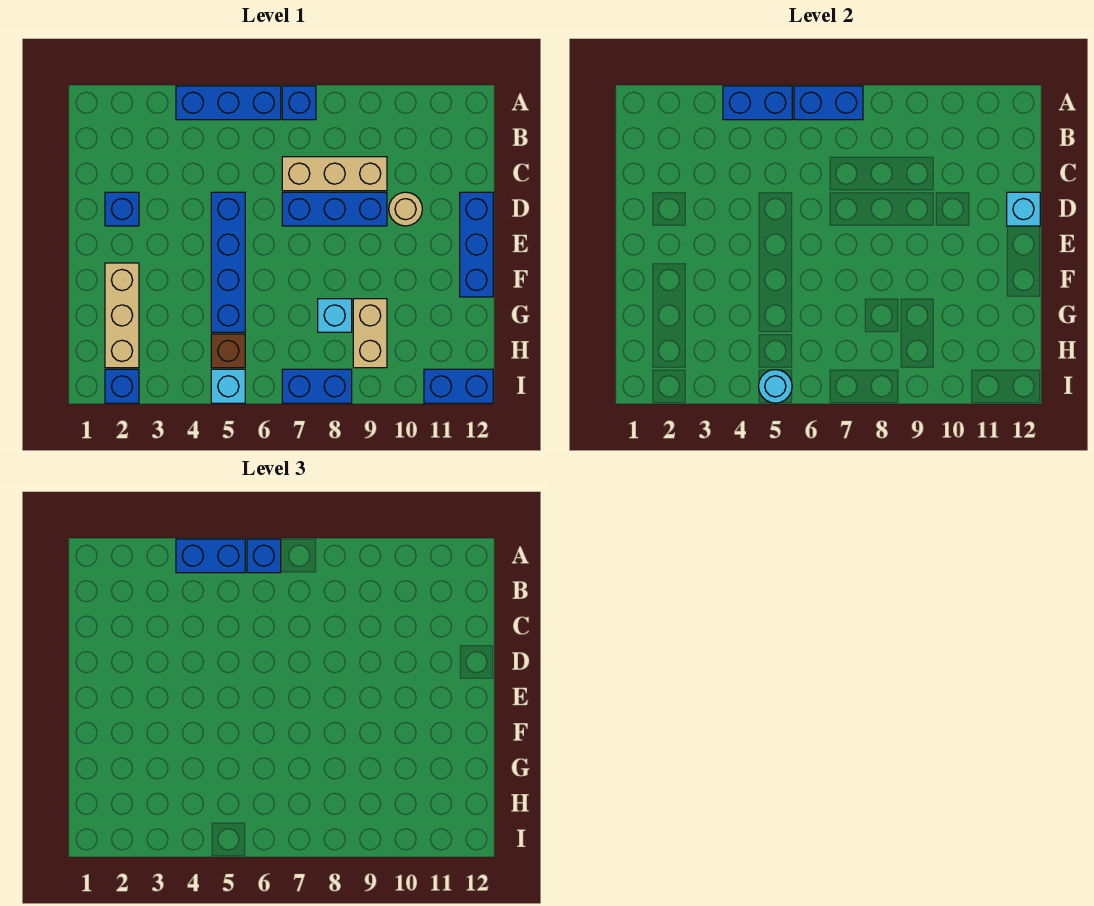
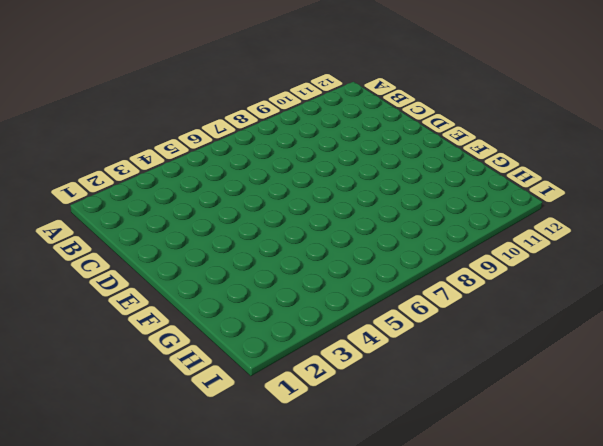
none -> blue brick A4:A6 level 1
none -> blue brick A7 level 1
none -> tan brick C7:C9 level 1

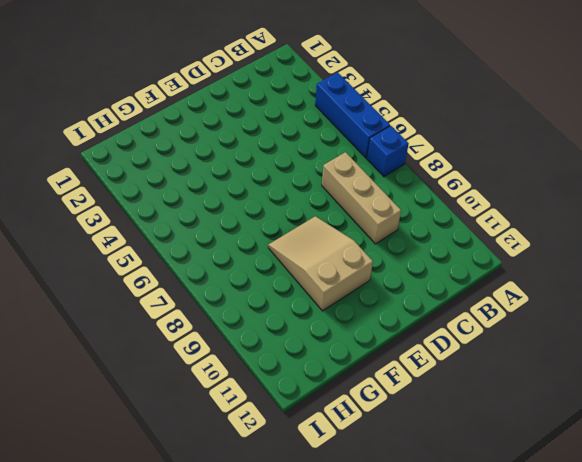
tan slope E8:F10 level 1 top 10 -> none
none -> blue brick D2 level 1
none -> blue brick D5:G5 level 1
none -> blue brick D7:D9 level 1

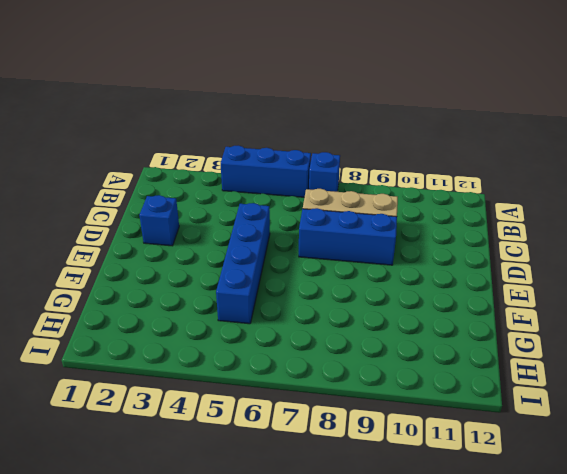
none -> tan round brick D10 level 1
none -> blue brick D12:F12 level 1
none -> tan brick F2:H2 level 1

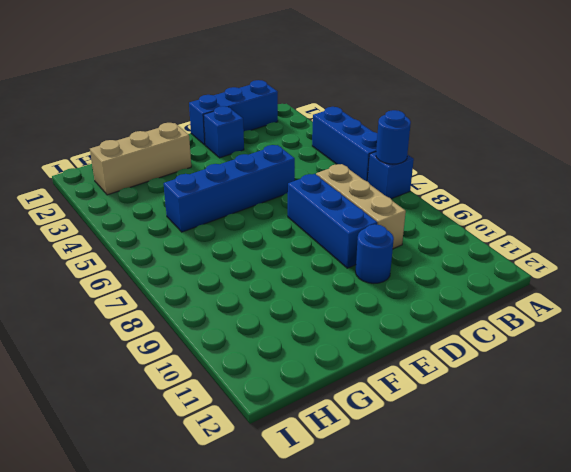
blue round brick A7 level 2 -> blue brick A6:A7 level 2
blue brick B1:D1 level 1 -> blue brick D12:F12 level 1
blue round brick D10 level 1 -> tan round brick D10 level 1
none -> cyan brick G8 level 1
none -> tan brick G9:H9 level 1
none -> brown brick H5 level 1

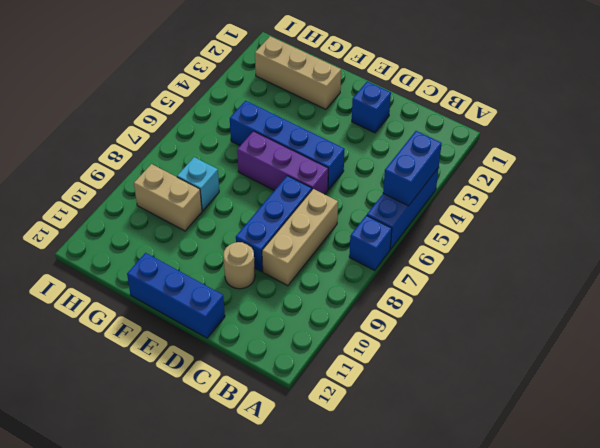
purple brick D6:F6 level 1 -> none
none -> brown brick H5 level 1
none -> blue brick I2 level 1
none -> cyan brick I5 level 1

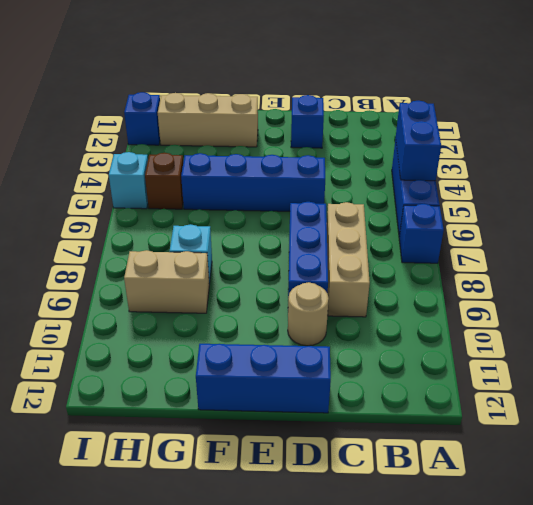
none -> blue brick I7:I8 level 1
none -> blue brick I11:I12 level 1
none -> blue brick A6:A7 level 2

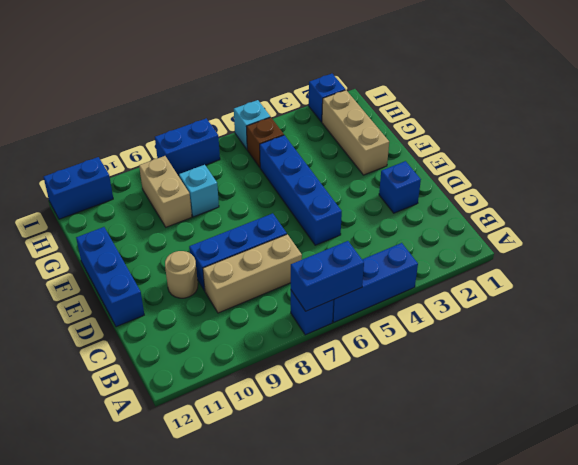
none -> blue brick A4:A5 level 2
none -> cyan brick D12 level 2
none -> cyan round brick I5 level 2

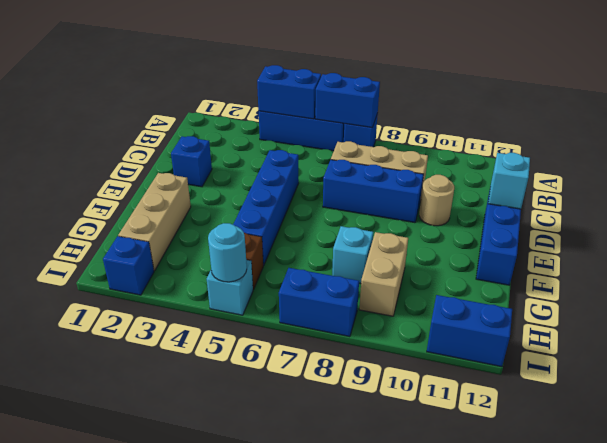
none -> blue brick A4:A5 level 3
none -> blue brick A6 level 3

